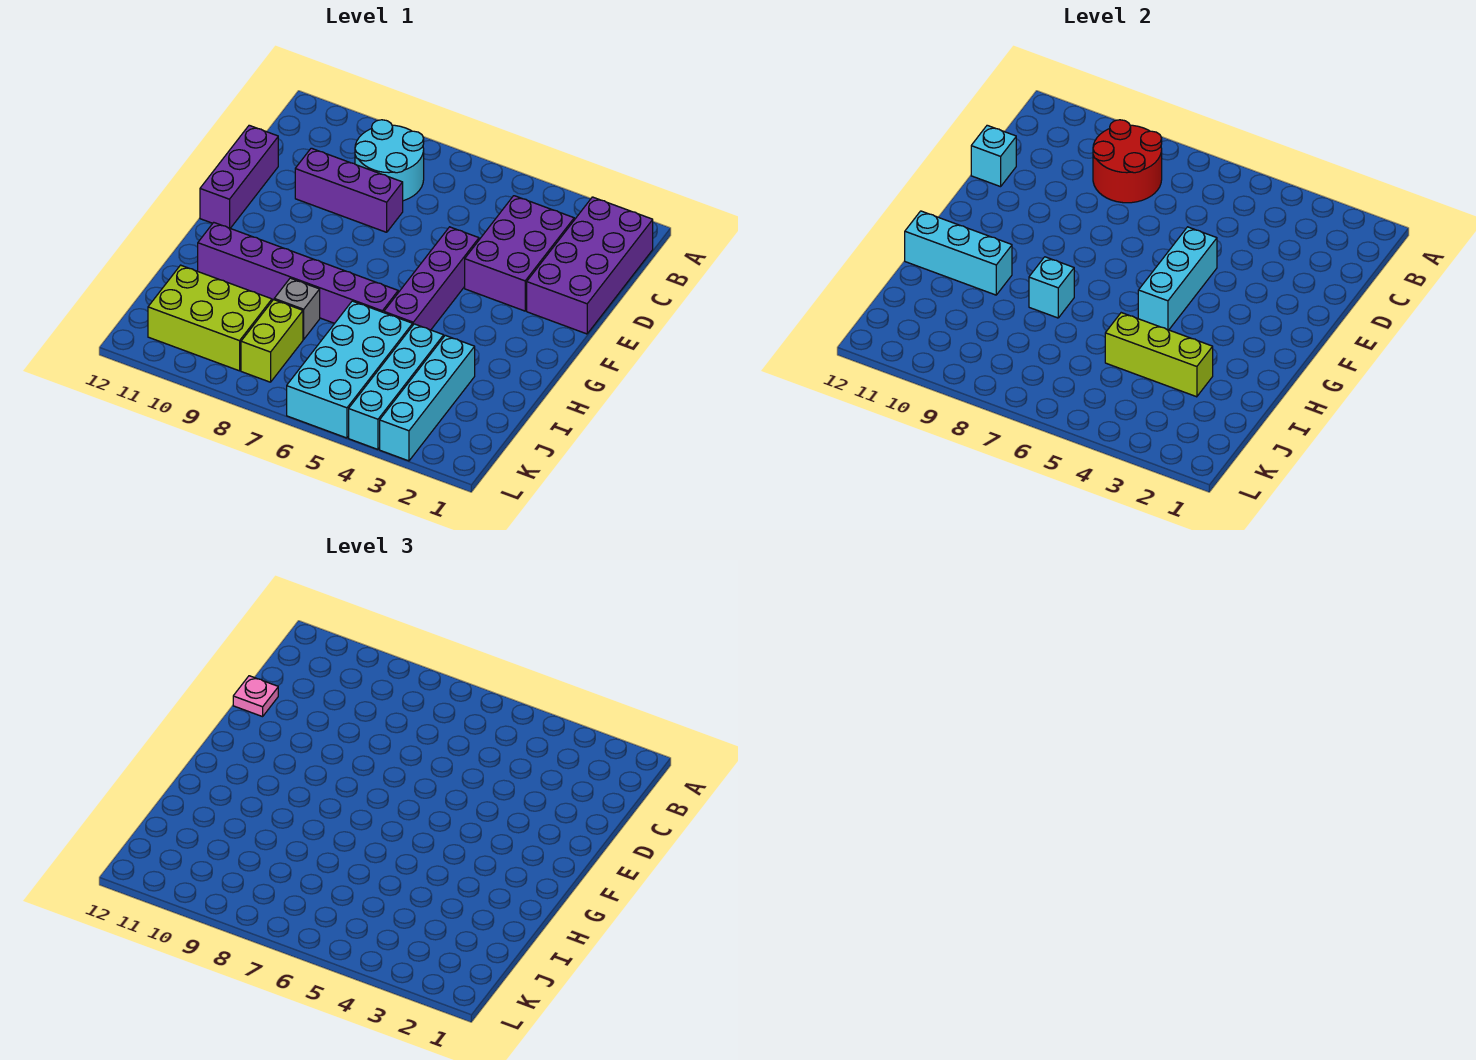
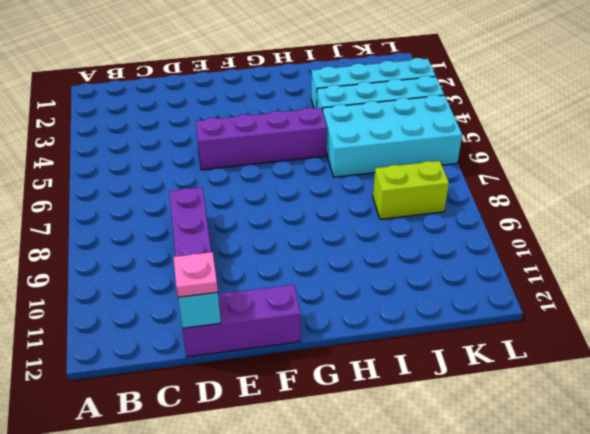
none -> purple brick B1:E2 level 1
none -> cyan round brick B8:C9 level 1
none -> purple brick C3:E4 level 1

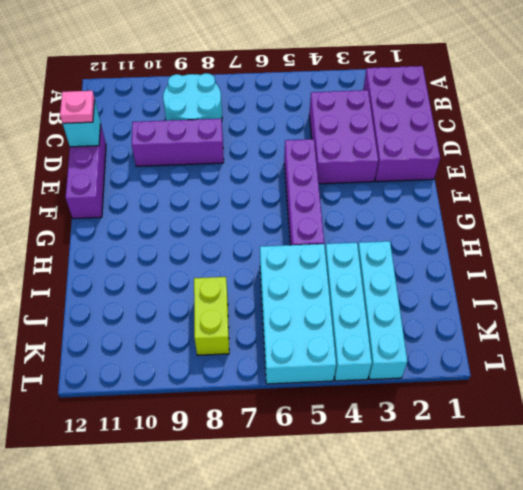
none -> purple brick H6:H11 level 1
none -> grey brick I8 level 1
none -> lime brick J9:K11 level 1

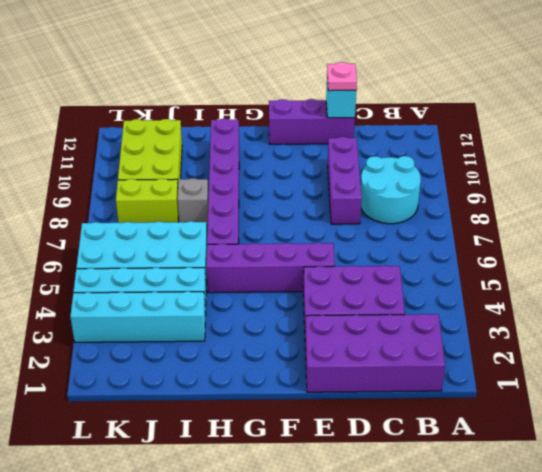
none -> red round brick B8:C9 level 2
none -> cyan brick E5:G5 level 2
none -> cyan brick H8 level 2

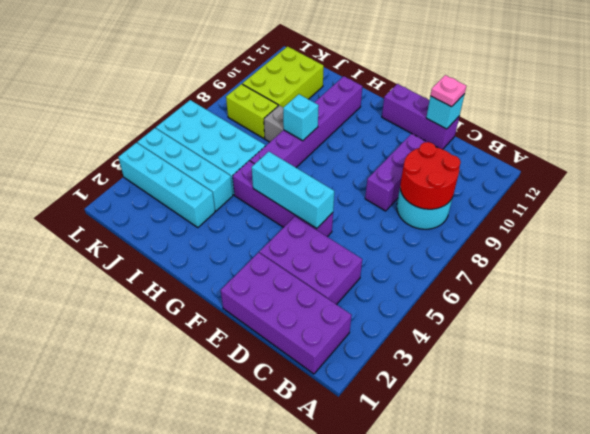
none -> cyan brick H10:H12 level 2
none -> lime brick I3:I5 level 2

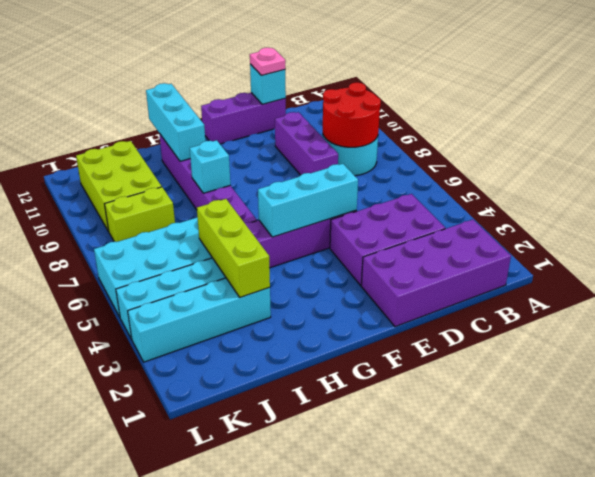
none -> grey brick I8 level 1

